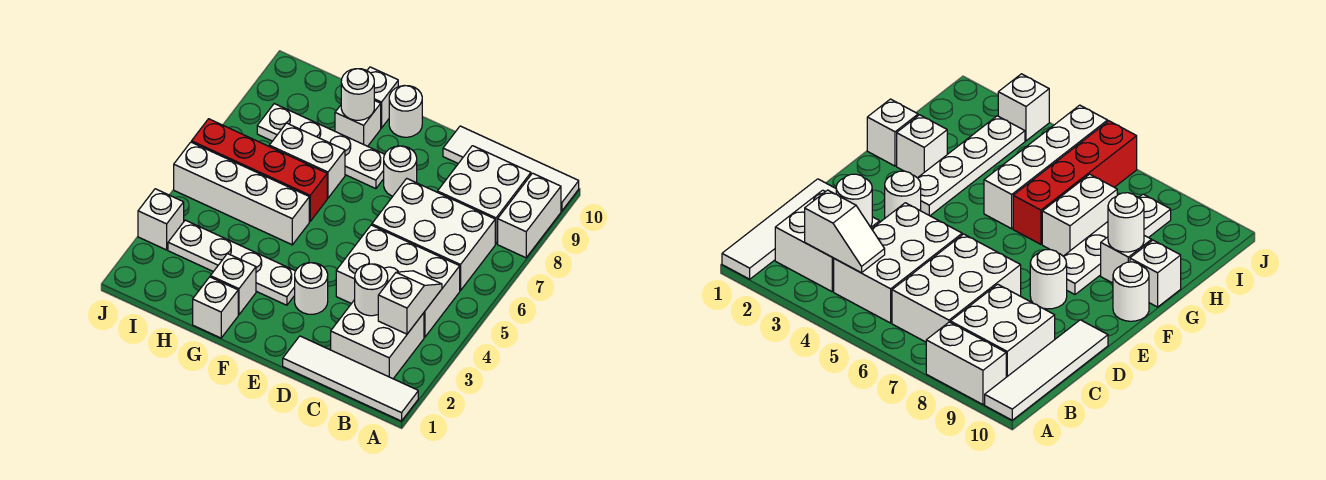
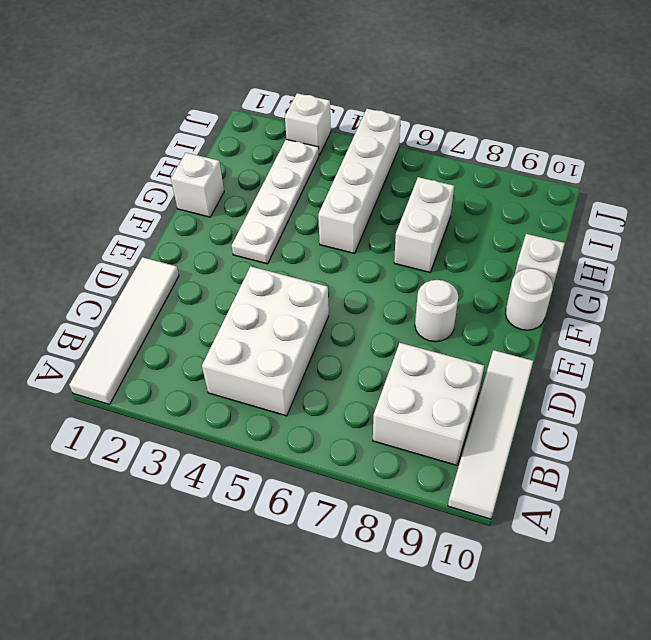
none -> white brick A8:A9 level 1
none -> white brick B2:C3 level 1
none -> white brick B6:D7 level 1

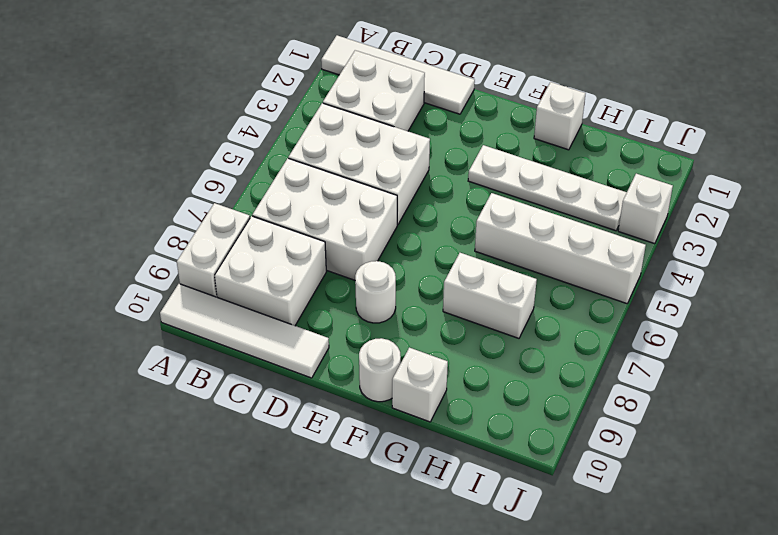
none -> white round brick E3 level 1
none -> white plate F8:I8 level 1
none -> white brick G2 level 1

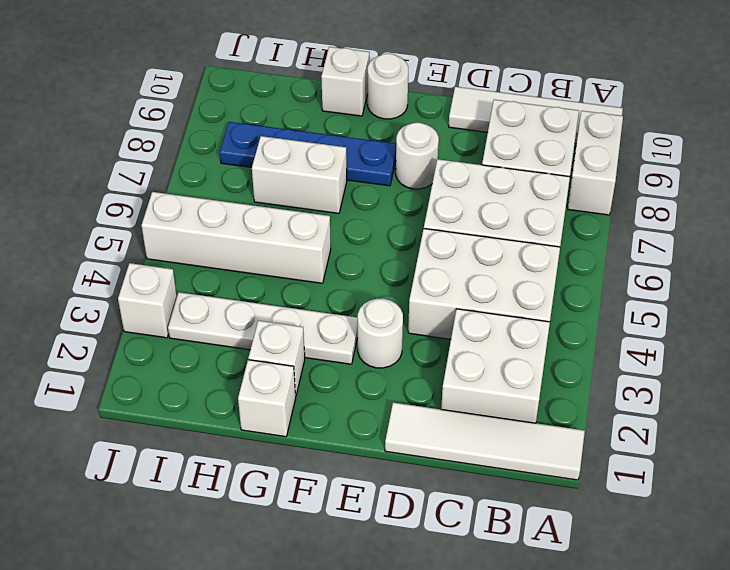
blue plate F8:I8 level 1 -> white plate F8:I8 level 1
none -> red brick G6:J6 level 1
none -> white brick G9 level 1
none -> white slope B3:B4 level 2 top 3

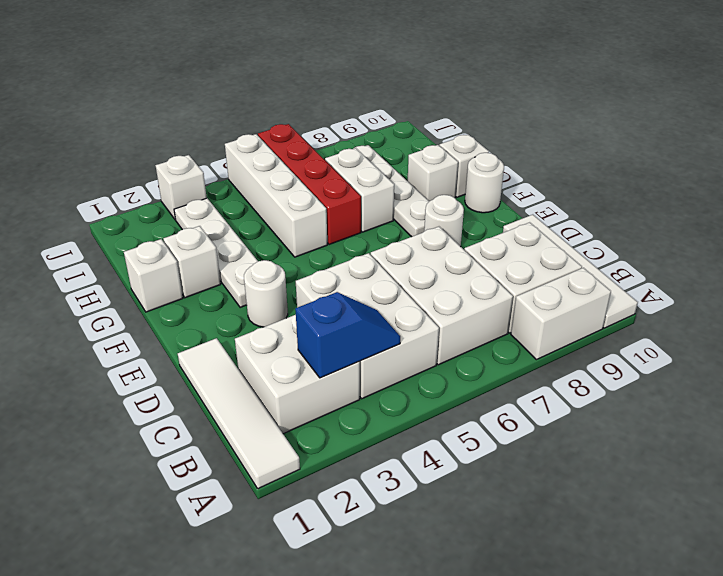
blue slope B3:B4 level 2 top 3 -> white slope B3:B4 level 2 top 3
none -> white round brick C3 level 2
none -> white round brick G9 level 2

